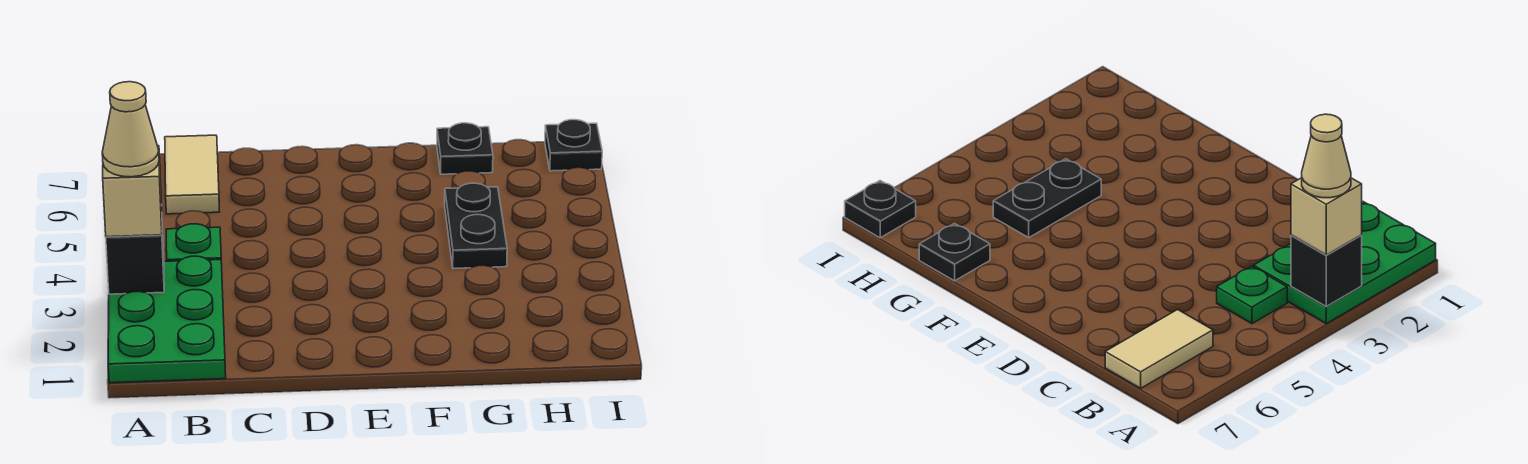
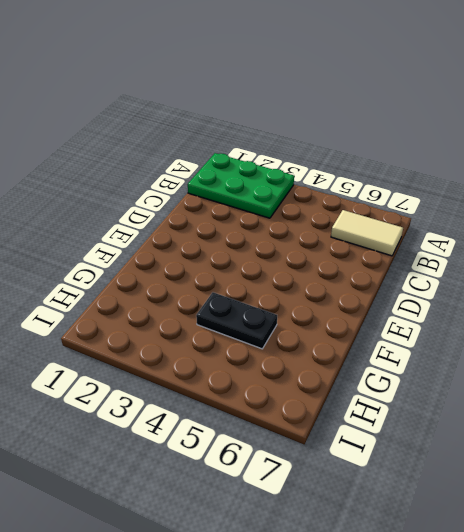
none -> green plate B4 level 1
none -> black plate G7 level 1

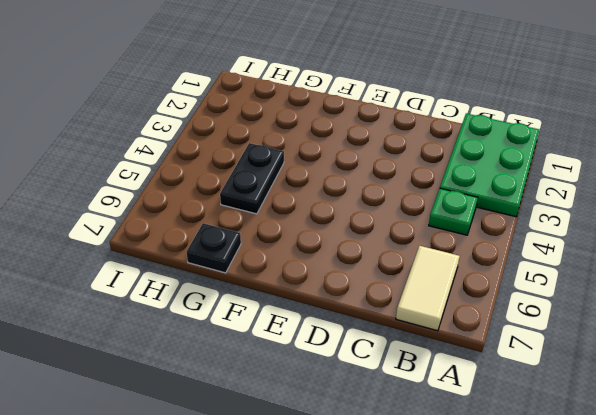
none -> black plate I7 level 1
none -> black brick A3 level 2

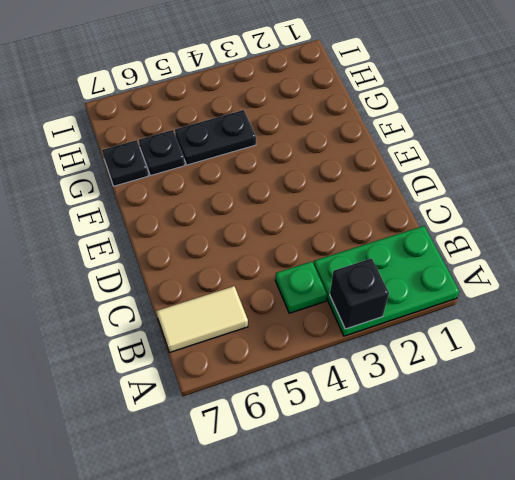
black plate G6 level 1 -> black plate I7 level 1
none -> tan brick A3 level 3
none -> tan cone A3 level 4

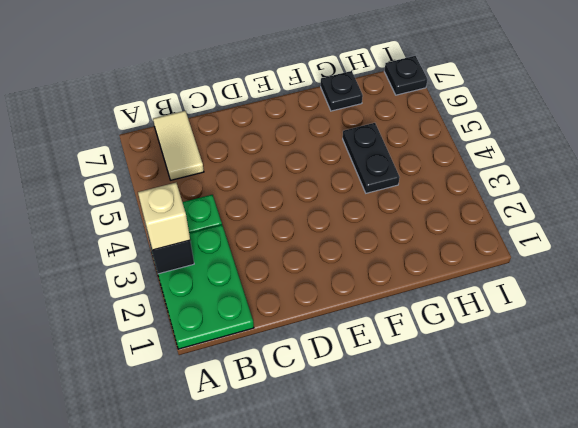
none -> tan cone A3 level 4

